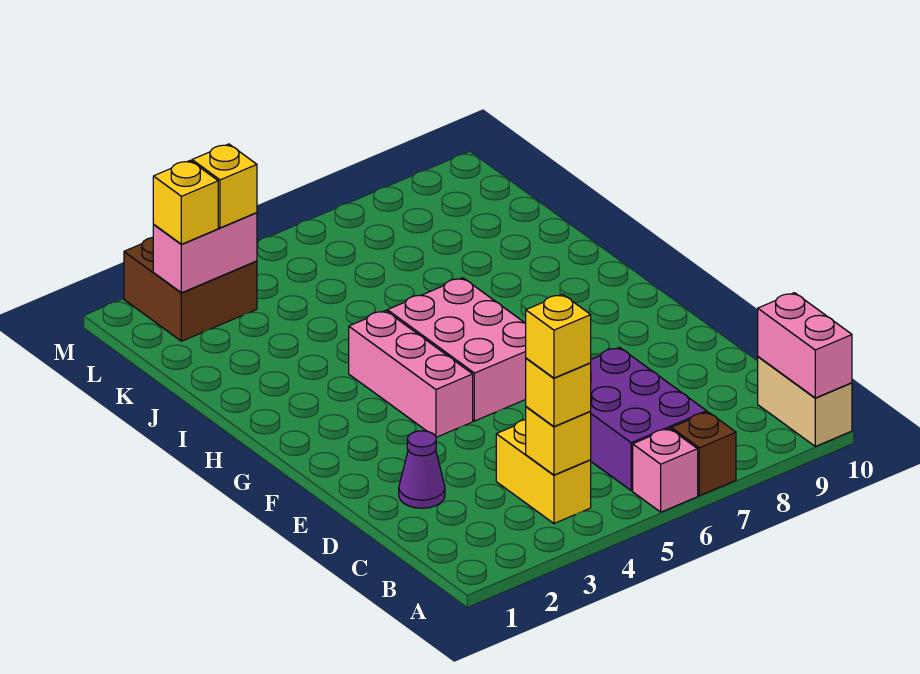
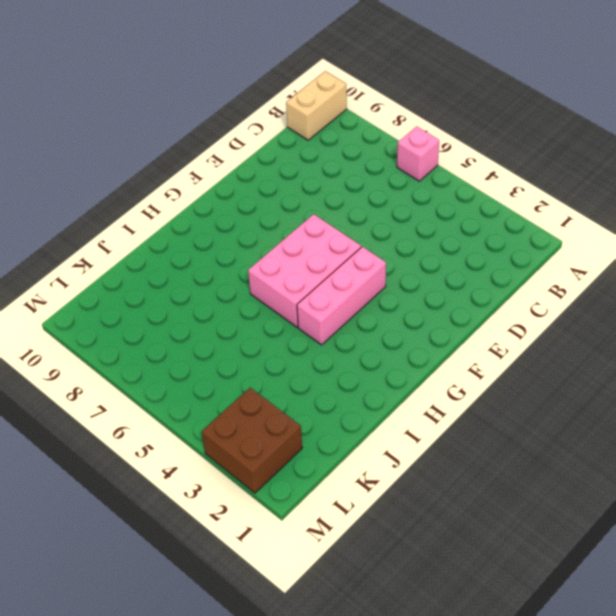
none -> brown brick A7 level 1
none -> yellow brick B4:C4 level 1
none -> purple brick B6:D7 level 1

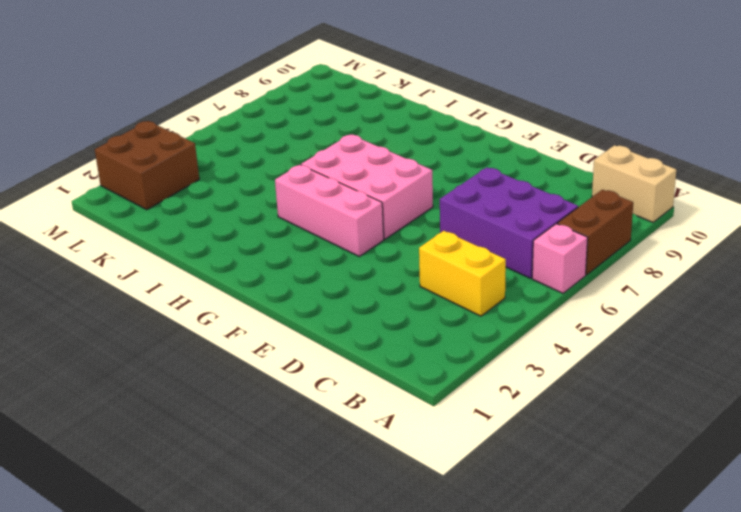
brown brick A7:A8 level 1 -> brown brick A7 level 1
none -> purple cone D2 level 1
none -> pink brick A10:B10 level 2
none -> yellow brick B4 level 2

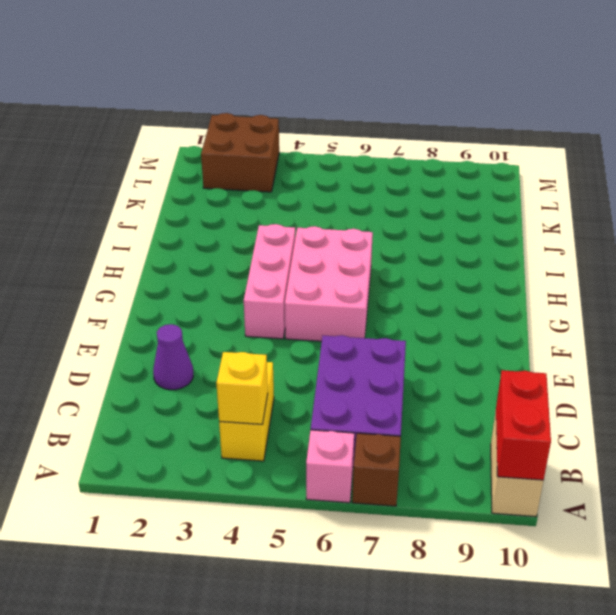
red brick A10:B10 level 2 -> pink brick A10:B10 level 2
none -> pink brick L2:L3 level 2
none -> yellow brick B4 level 3
none -> yellow brick L2 level 3

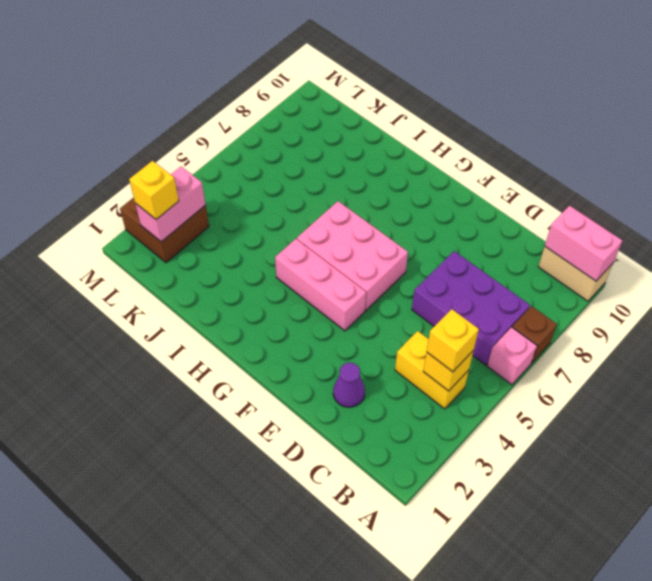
none -> yellow brick L3 level 3
none -> yellow brick B4 level 4

